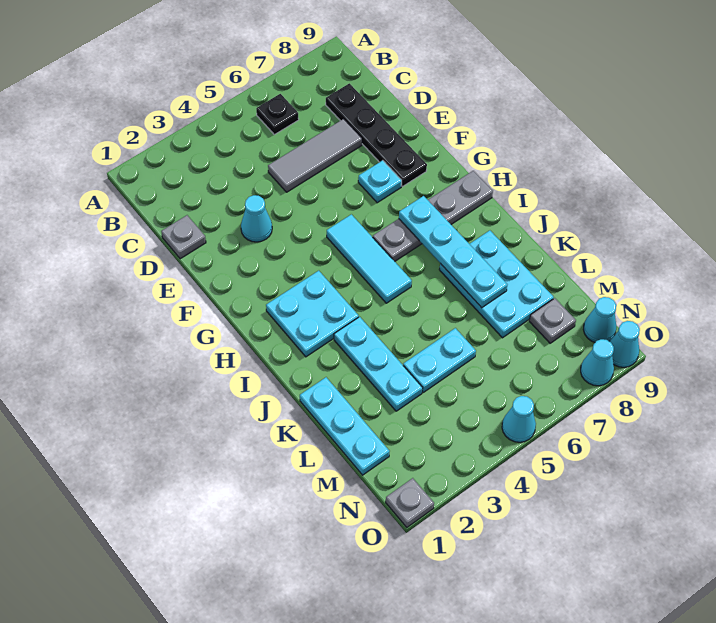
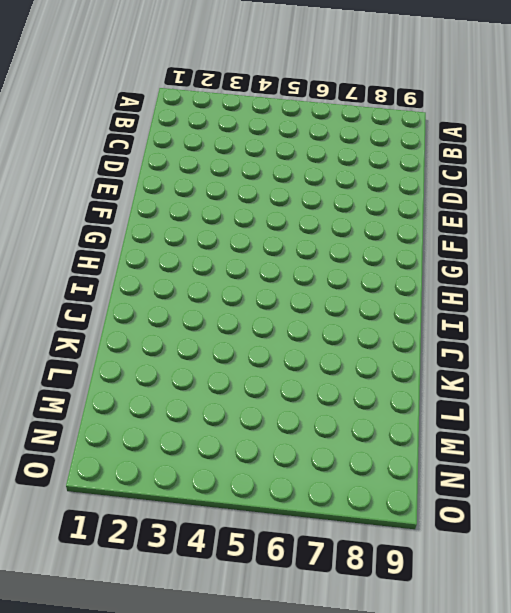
none -> black plate B6 level 1
none -> black plate C8:F8 level 1
none -> grey plate D1 level 1

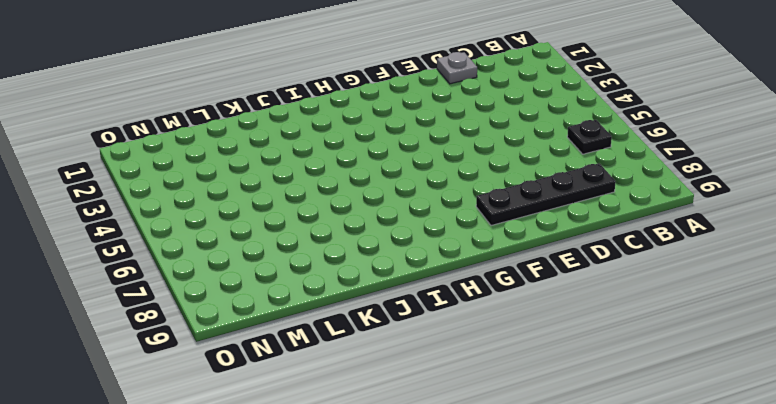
none -> grey tile D5:D7 level 1
none -> cyan cone E3 level 1
none -> cyan plate F7 level 1

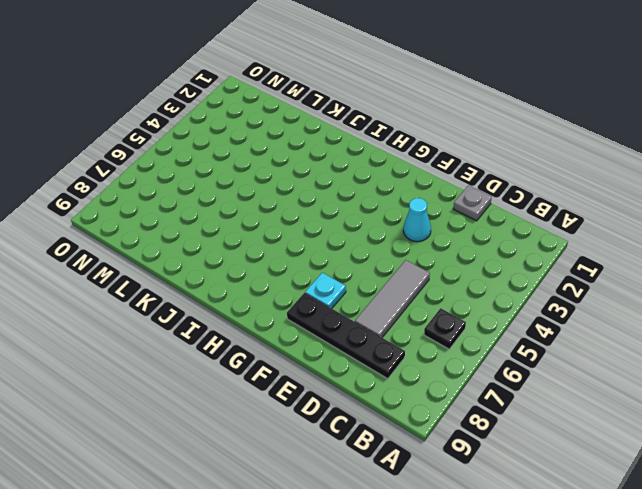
none -> cyan tile G5:I5 level 1
none -> cyan plate H2:I3 level 1
none -> grey plate H6:H9 level 1

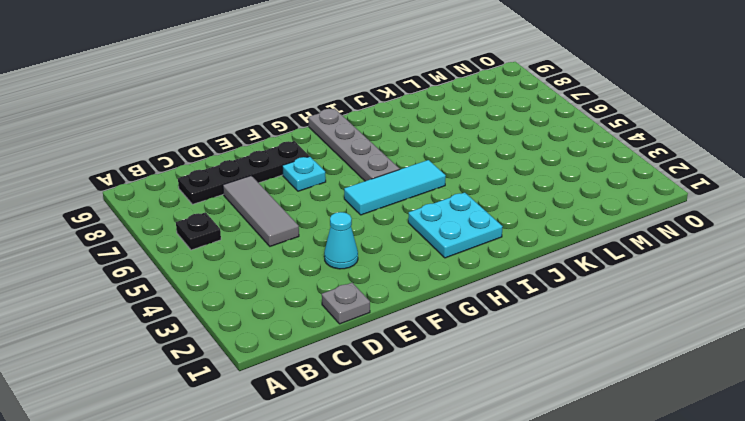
none -> cyan plate J3:L3 level 1
none -> cyan plate J7:L8 level 1
none -> cyan plate K1:M1 level 1

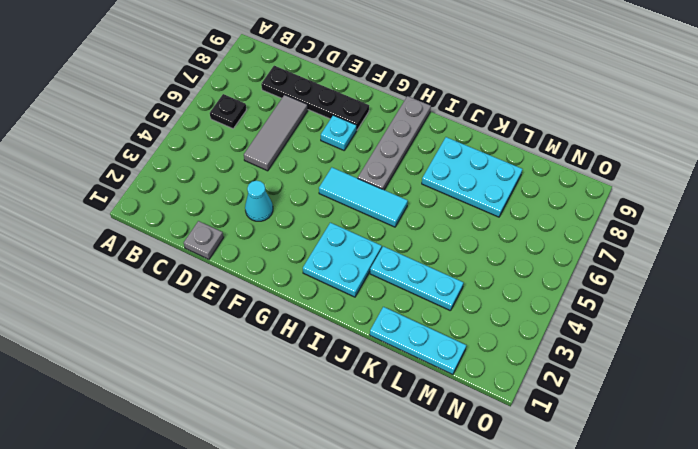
none -> cyan plate L4:L5 level 1
none -> grey plate M8 level 1
none -> cyan cone N9 level 1

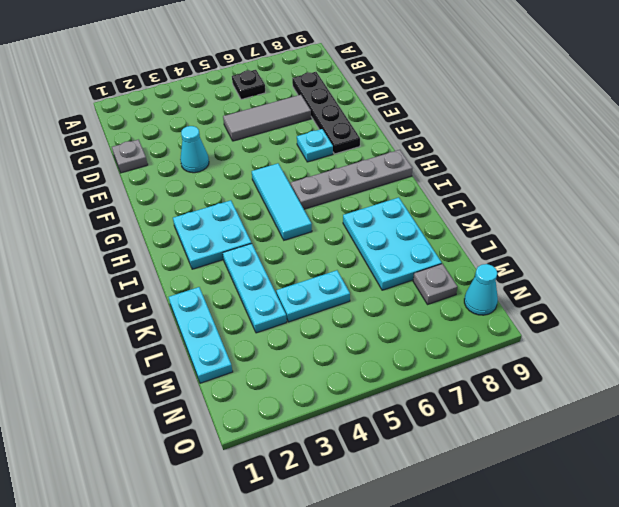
none -> grey plate O1 level 1
none -> cyan cone O5 level 1
none -> cyan cone O8 level 1

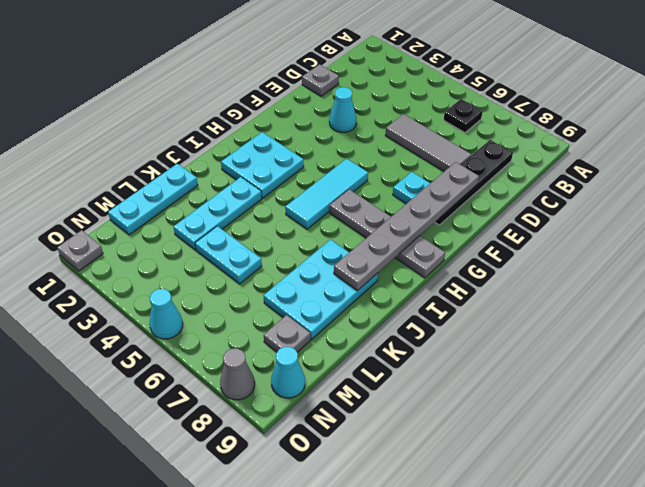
grey plate E8:J8 level 2 -> none
grey cone O8 level 1 -> cyan cone O8 level 1
none -> cyan cone O9 level 1
none -> cyan plate H7:K7 level 2

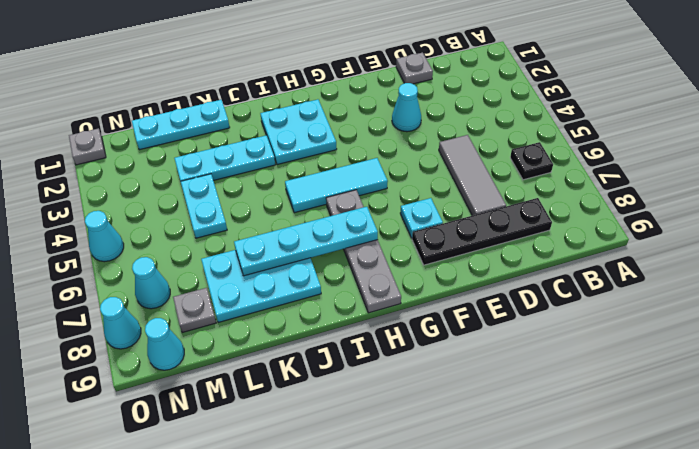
cyan cone N7 level 1 -> cyan cone O9 level 1

